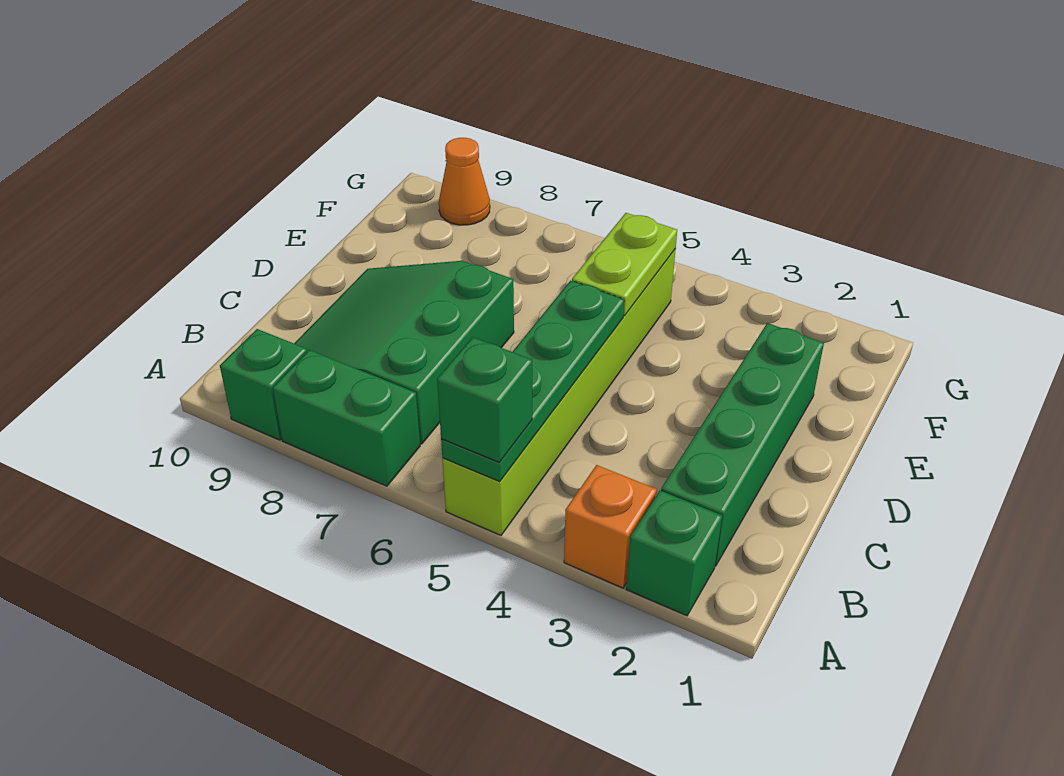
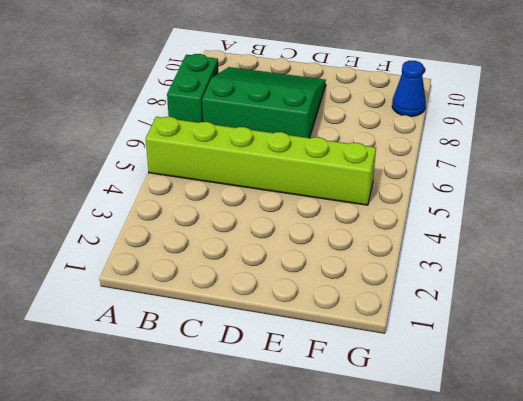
blue cone G9 level 1 -> orange cone G9 level 1
none -> green brick A2 level 1
none -> orange brick A3 level 1

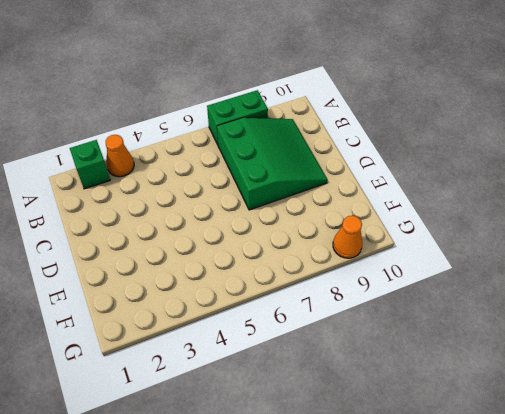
orange cone A3 level 1 -> orange brick A3 level 1
none -> lime brick A5:F5 level 1
none -> green brick A9 level 1

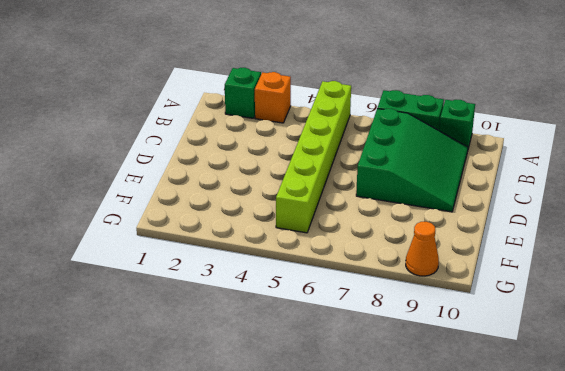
none -> green brick B2:E2 level 1
none -> green plate A5:D5 level 2

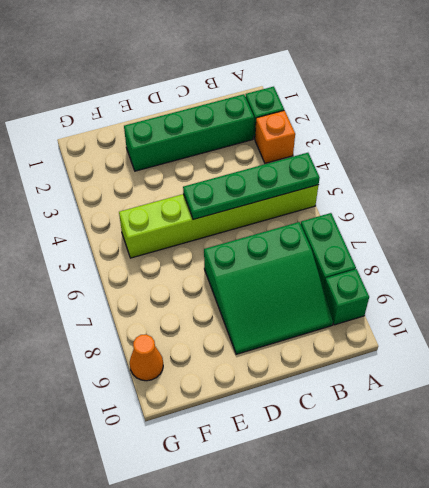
none -> lime plate E5:F5 level 2
none -> green brick A5 level 3

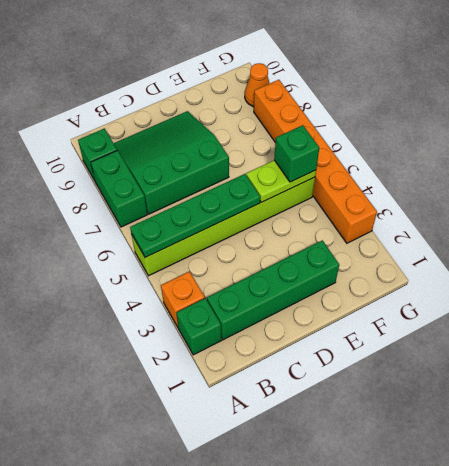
green brick F5 level 3 -> green brick A5 level 3
orange brick G3:G8 level 1 -> none

